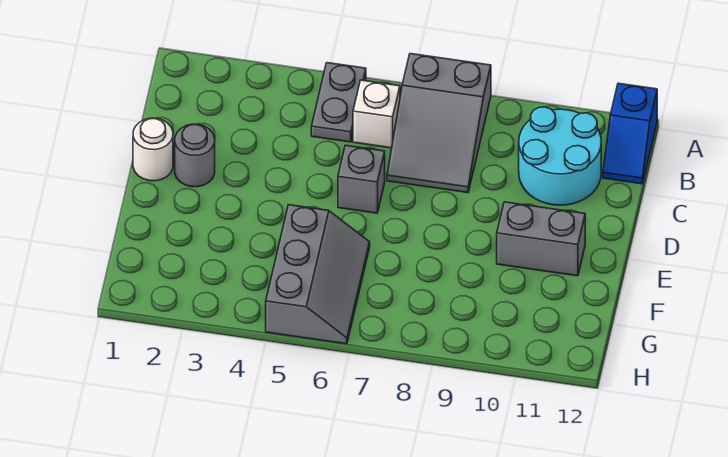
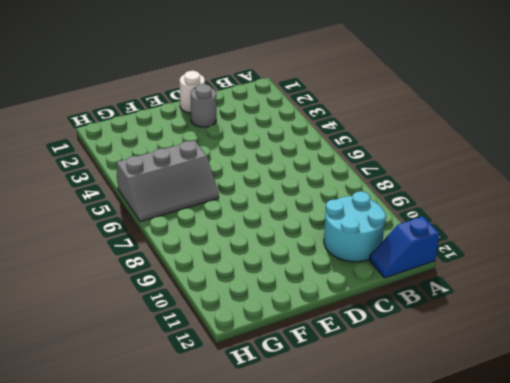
none -> grey plate A5:B5 level 1
none -> grey slope A7:C8 level 1 top A

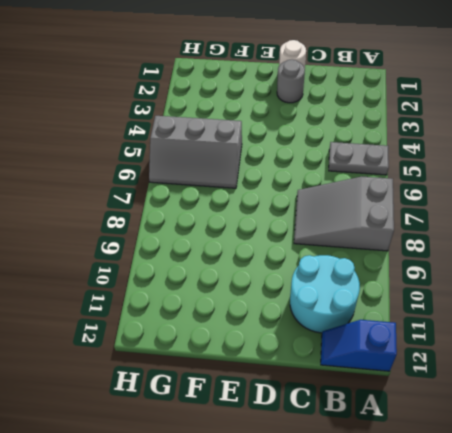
none -> white brick B6 level 1
none -> grey brick D6 level 1

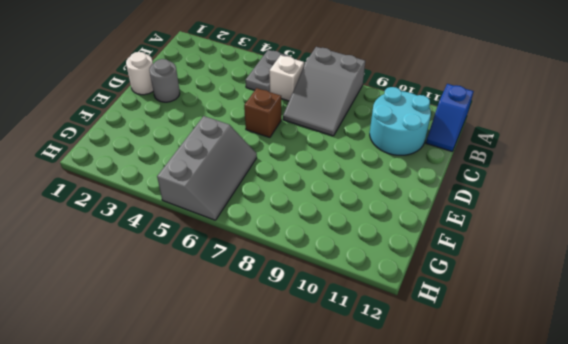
brown brick D6 level 1 -> grey brick D6 level 1
none -> grey brick E10:E11 level 1

